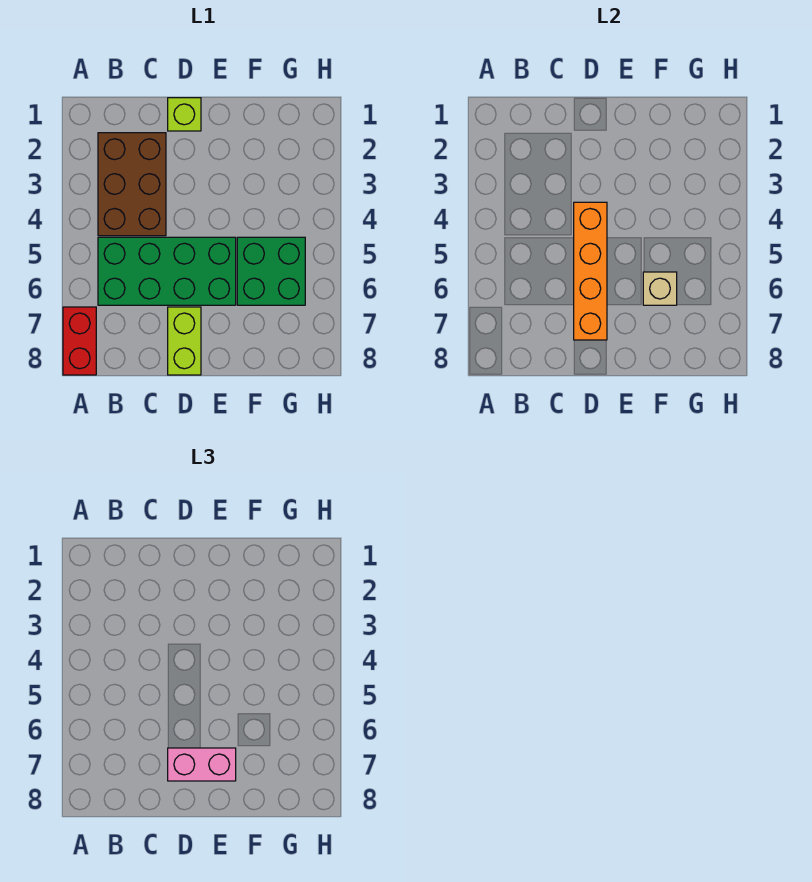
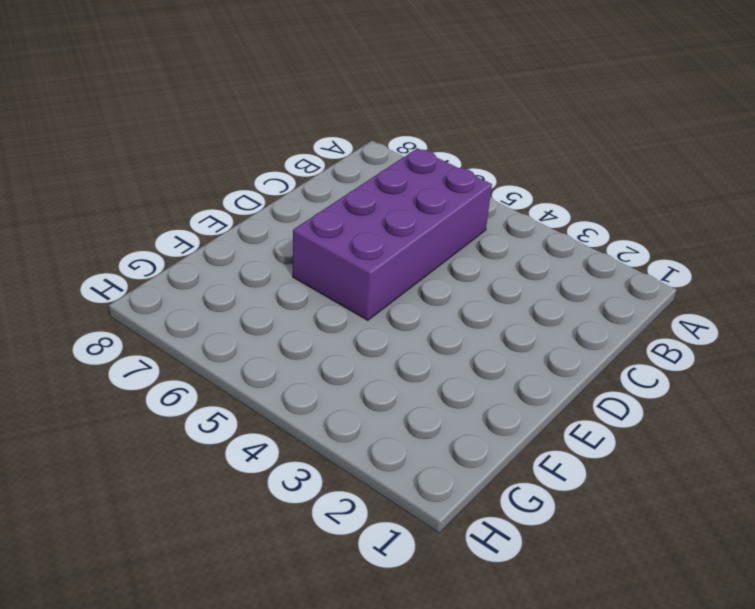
purple brick B5:E6 level 1 -> green brick B5:E6 level 1
none -> red brick A7:A8 level 1
none -> brown brick B2:C4 level 1

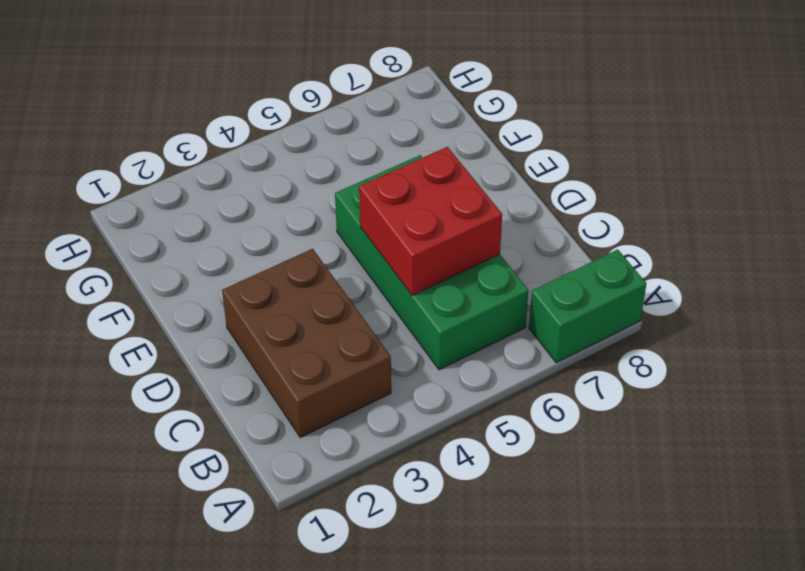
green brick A7:A8 level 1 -> red brick A7:A8 level 1
brown brick B2:D3 level 1 -> brown brick B2:C4 level 1
red brick C5:D6 level 2 -> orange brick D4:D7 level 2
none -> lime brick D1 level 1
none -> lime brick D7:D8 level 1

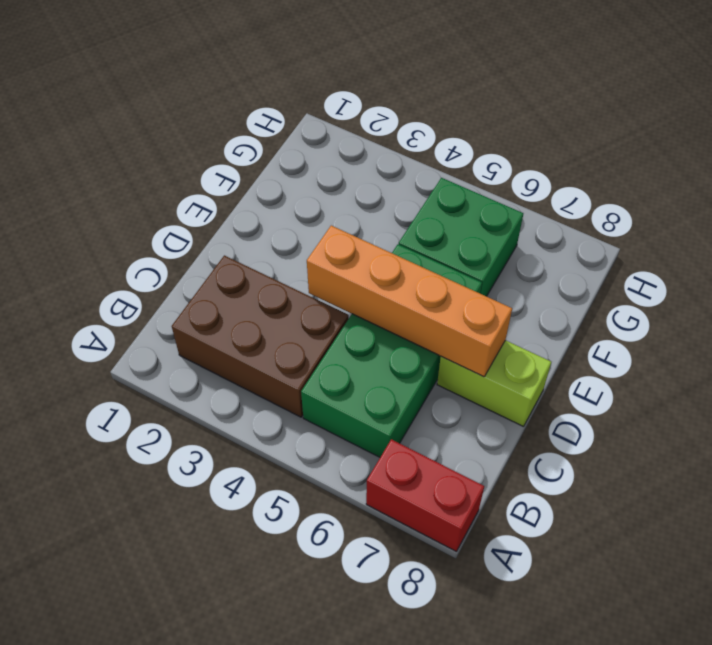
none -> lime brick D1 level 1
none -> tan brick F6 level 2

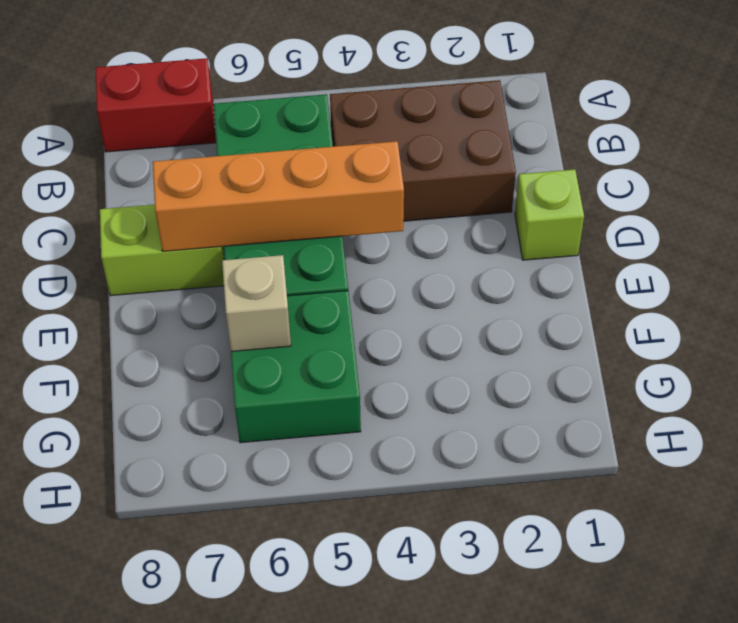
none -> pink brick D7:E7 level 3

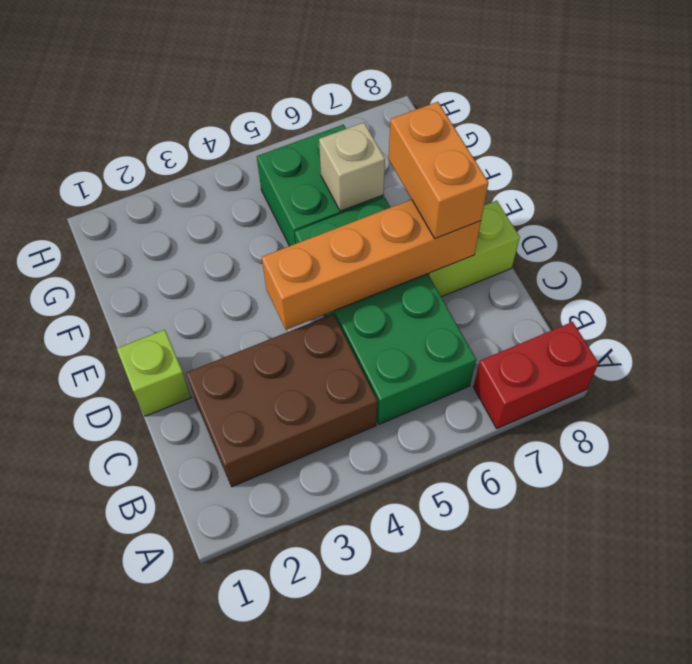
orange brick D7:E7 level 3 -> pink brick D7:E7 level 3

